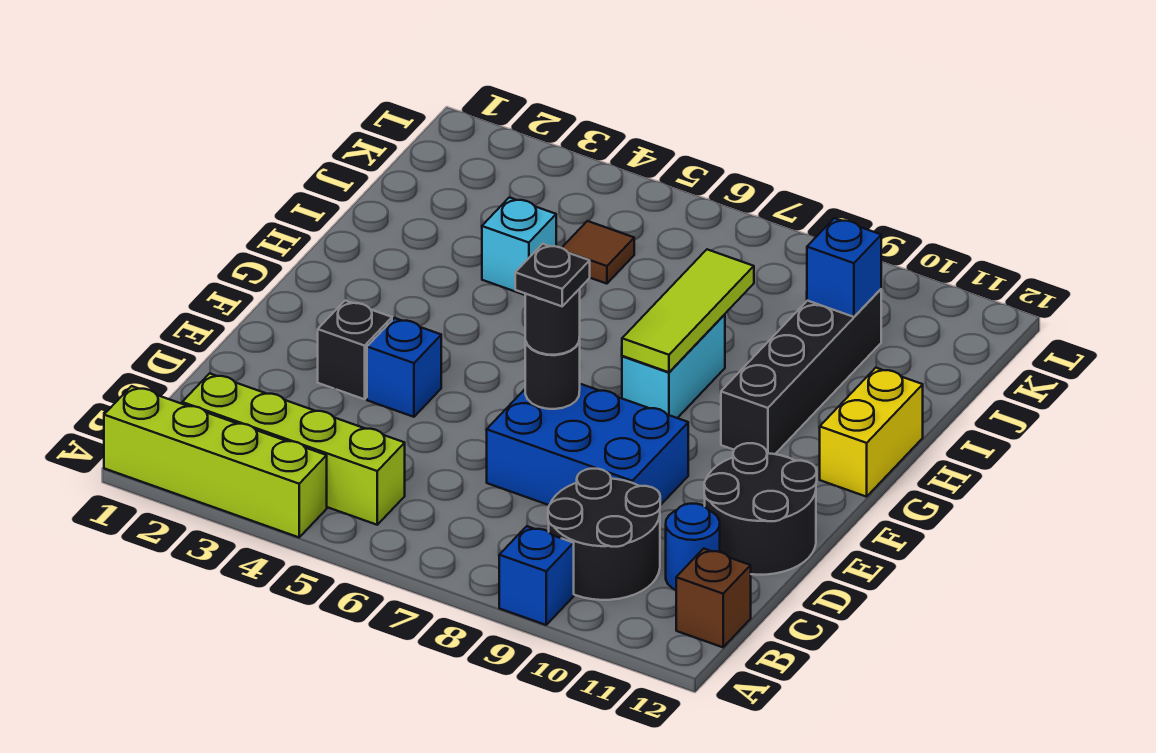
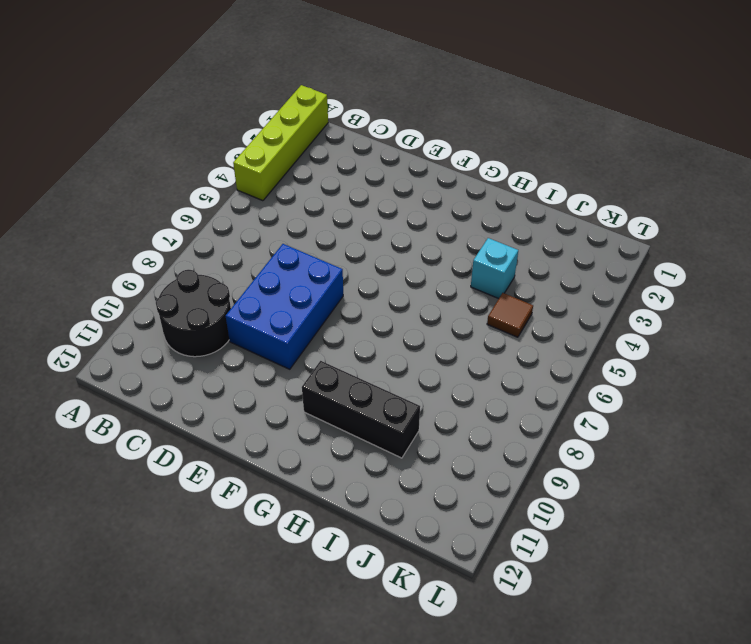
black brick G10:I10 level 1 -> black brick G10:J10 level 1
none -> blue brick A9 level 1
none -> lime brick B2:B5 level 1
none -> brown brick B12 level 1

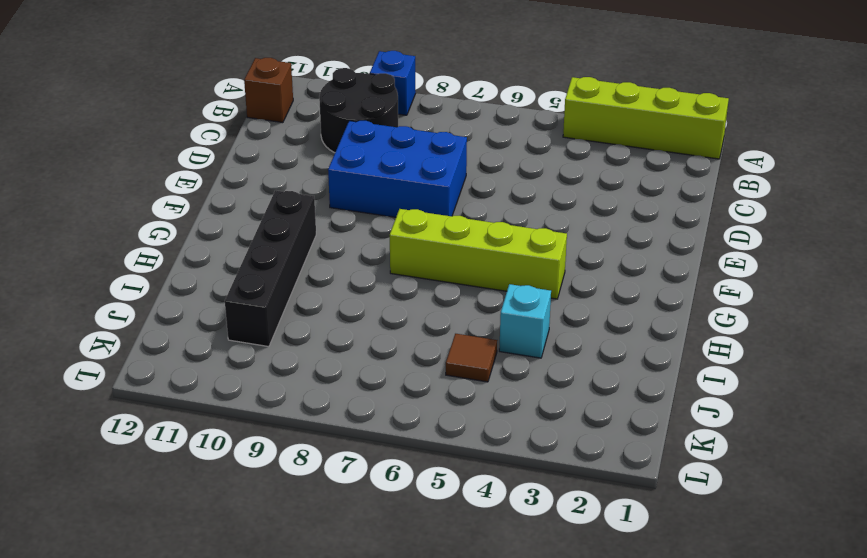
lime brick G4:G7 level 1 -> lime brick B2:B5 level 1
none -> blue round brick C11 level 1
none -> black round brick D11:E12 level 1
none -> black brick E3 level 1

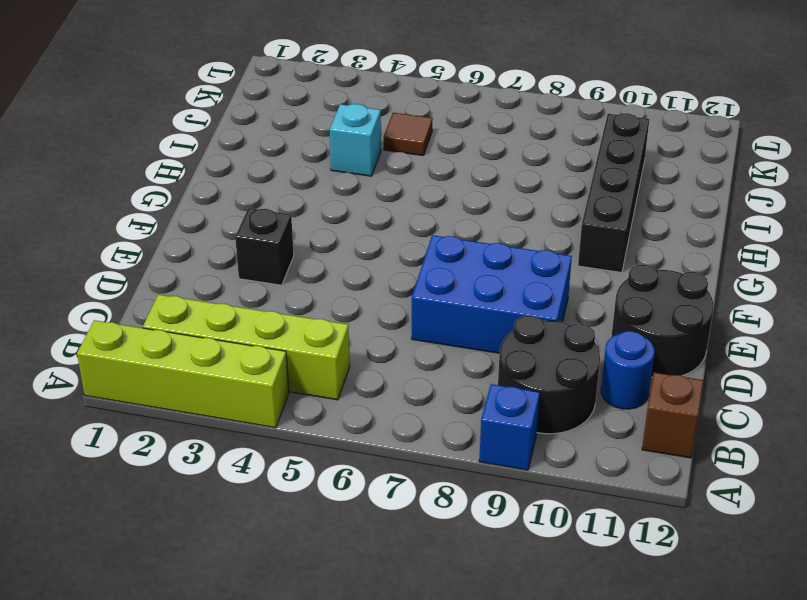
none -> blue brick E4 level 1
none -> cyan brick G8:H8 level 1
none -> yellow brick G12:H12 level 1

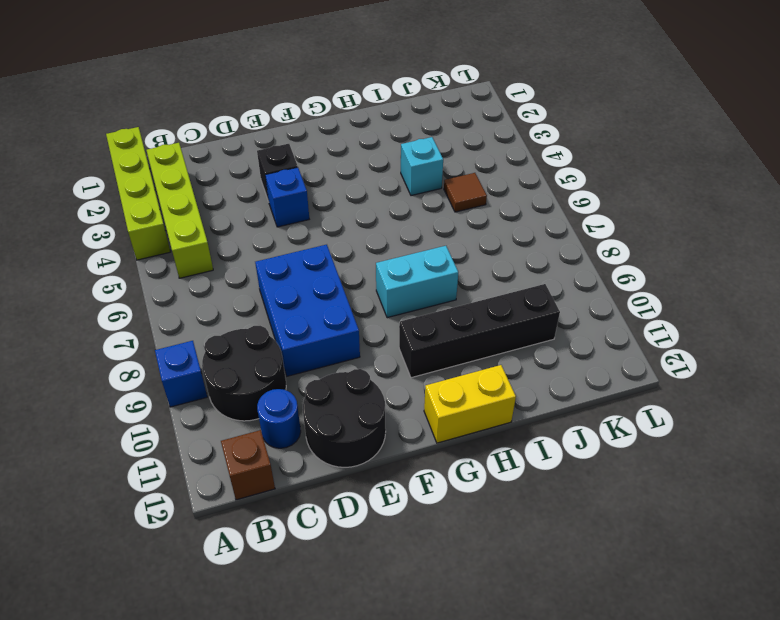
none -> black round brick E7 level 2
none -> lime tile G8:I8 level 2
none -> blue brick J10 level 2

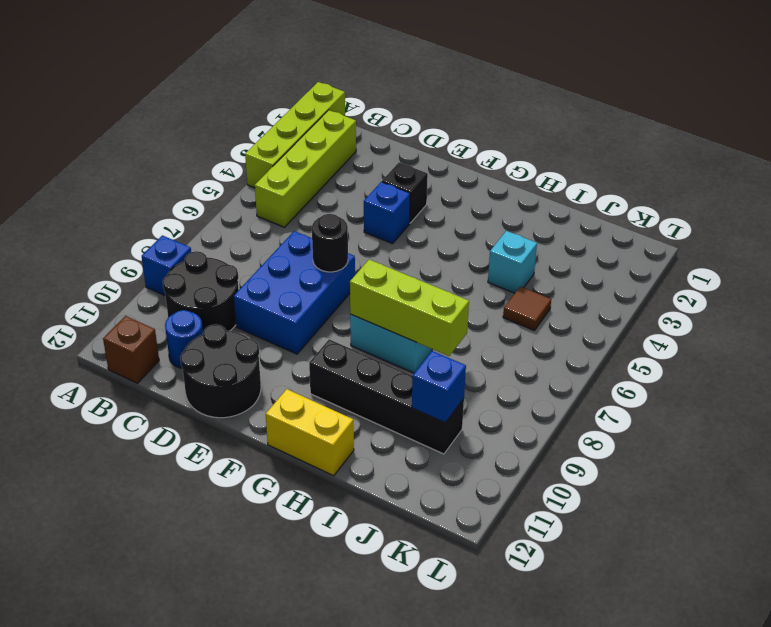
lime brick G8:I8 level 2 -> lime tile G8:I8 level 2
none -> black round brick E7 level 3
none -> black plate E7 level 4

